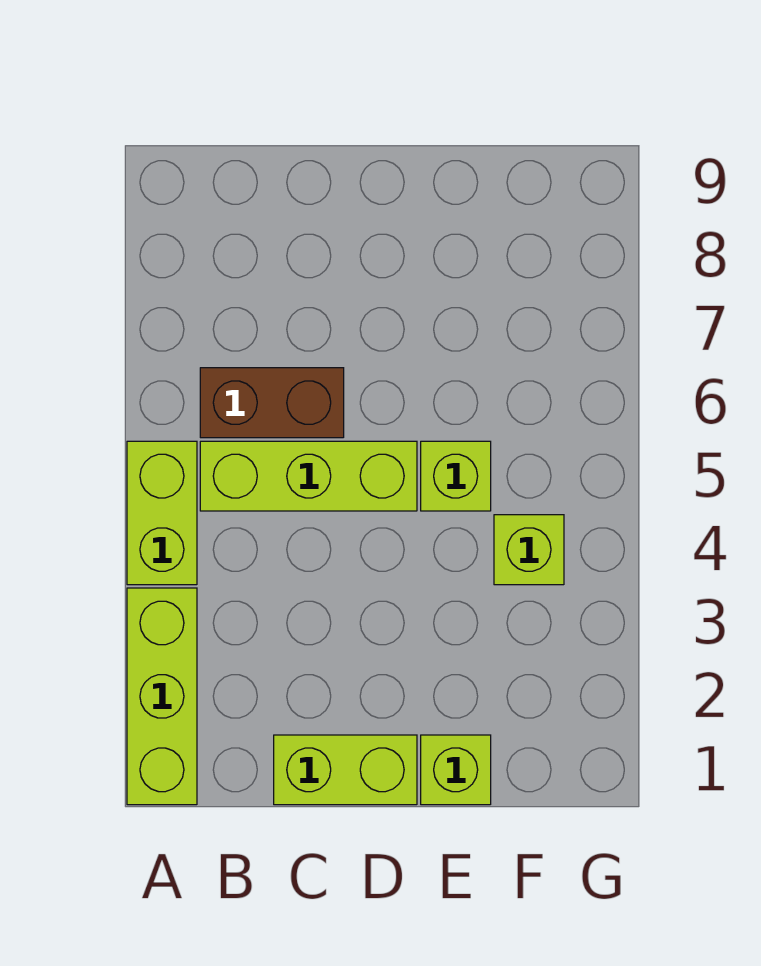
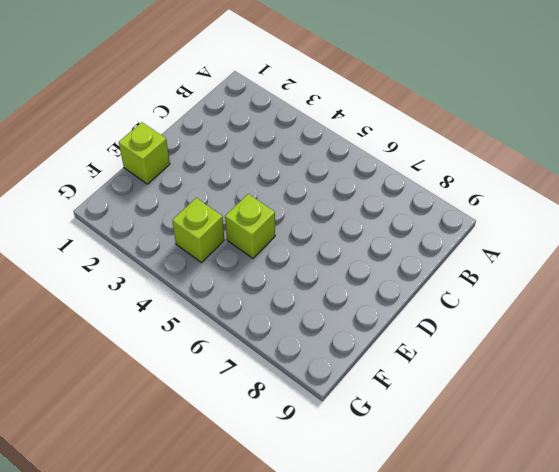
none -> lime brick A1:A3 level 1
none -> lime brick A4:A5 level 1

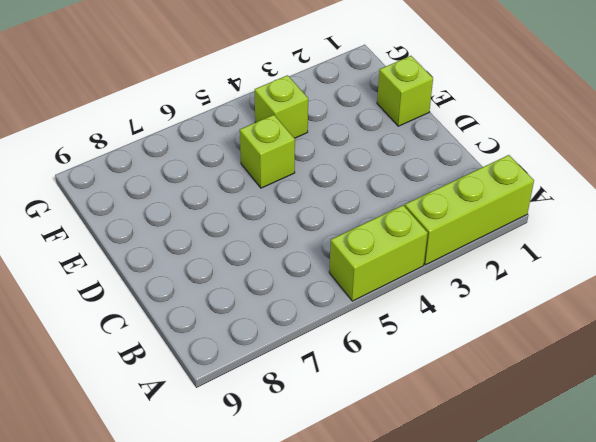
none -> lime brick B5:D5 level 1
none -> brown brick B6:C6 level 1

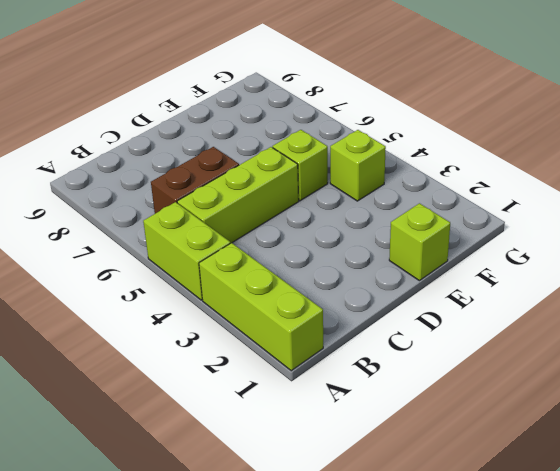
none -> lime brick C1:D1 level 1

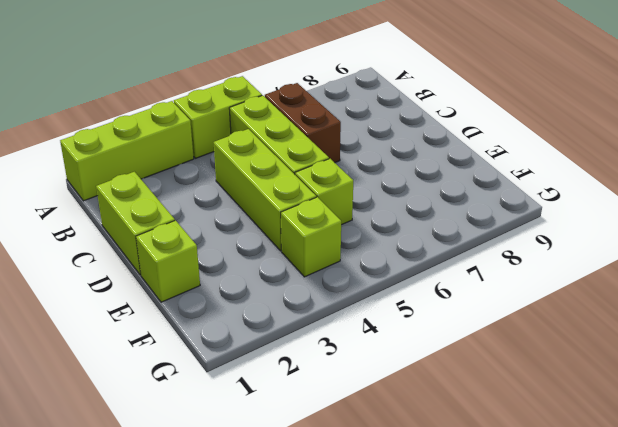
lime brick C4:E4 level 1 -> none

